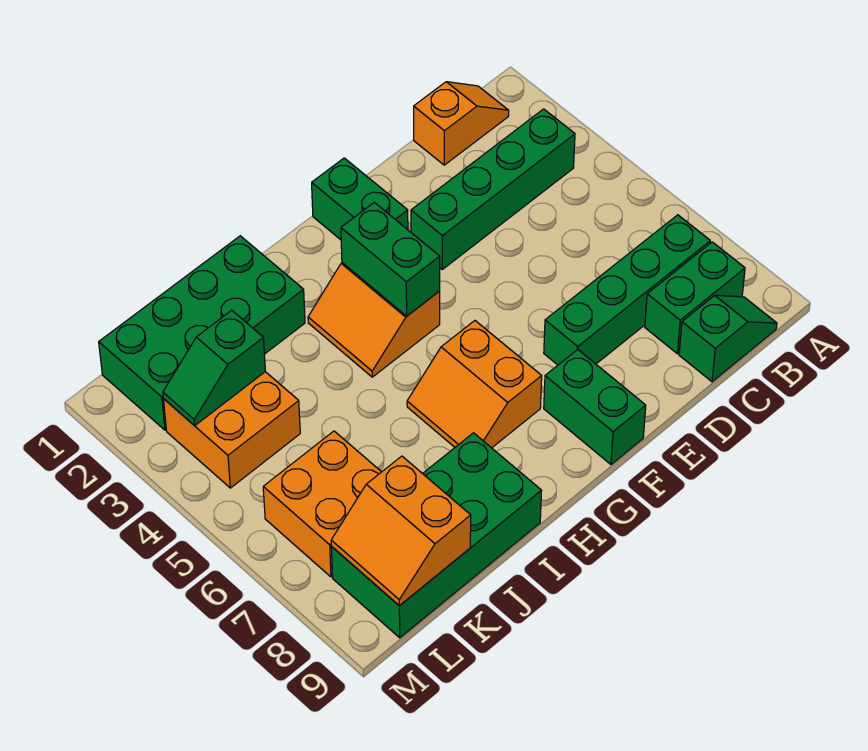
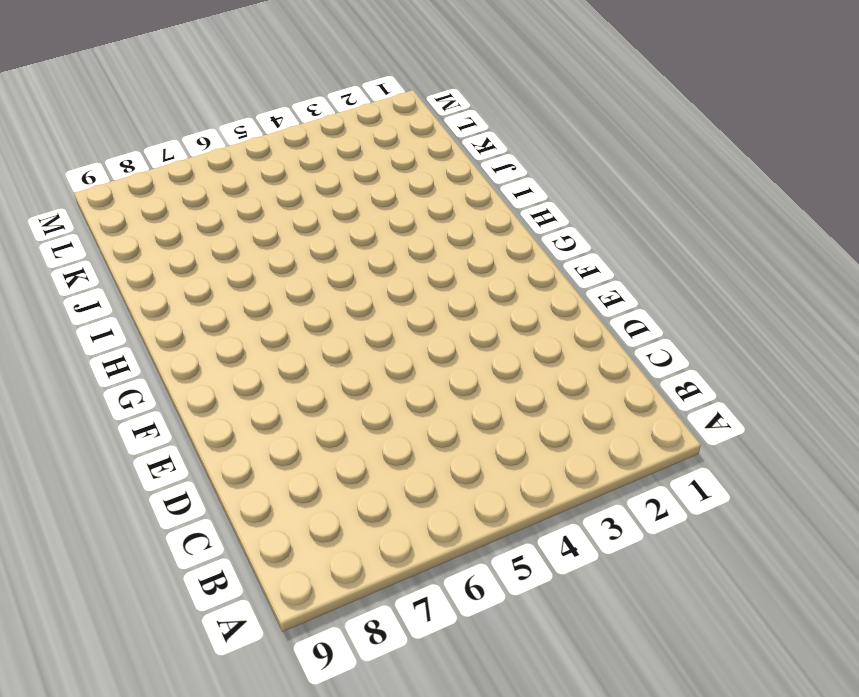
none -> orange slope B1:C1 level 1 top C
none -> green brick B3:E3 level 1
none -> green brick B7:E7 level 1

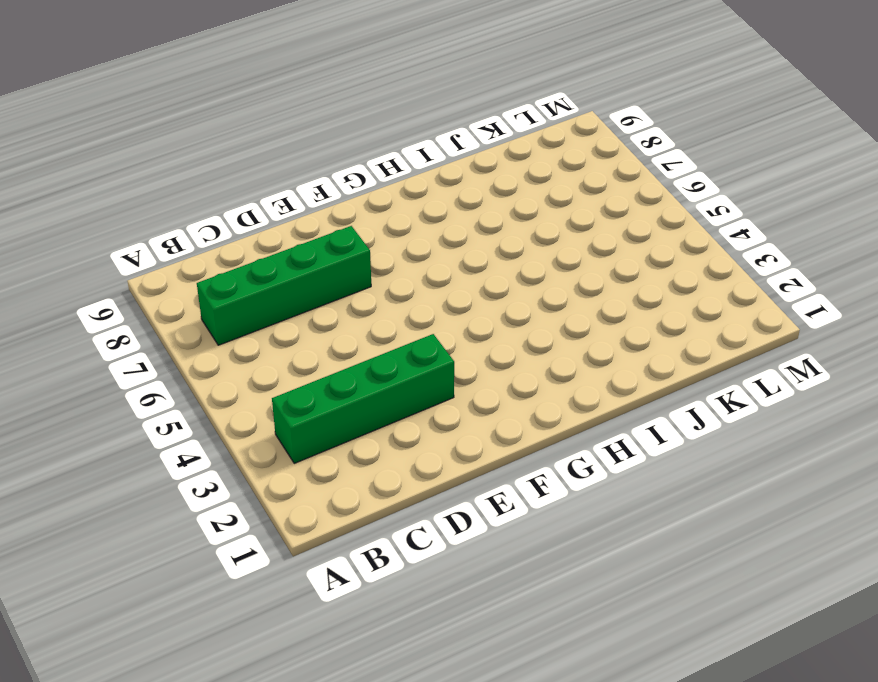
none -> orange slope B1:C1 level 1 top C
none -> green brick B8:C8 level 1
none -> green slope B9:C9 level 1 top C

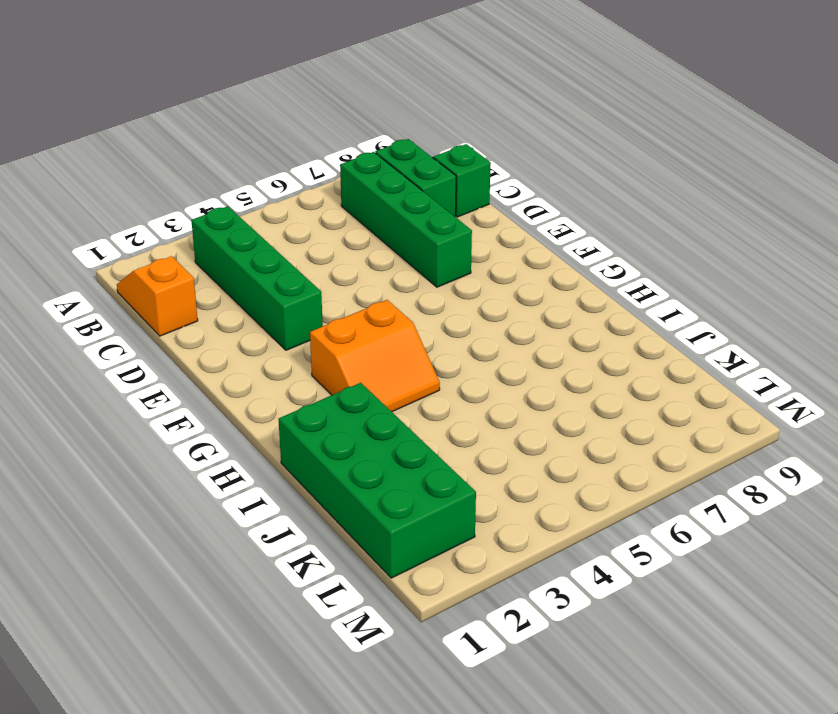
none -> green brick F1:F2 level 1
none -> green brick F8:F9 level 1
none -> orange slope G6:H7 level 1 top G

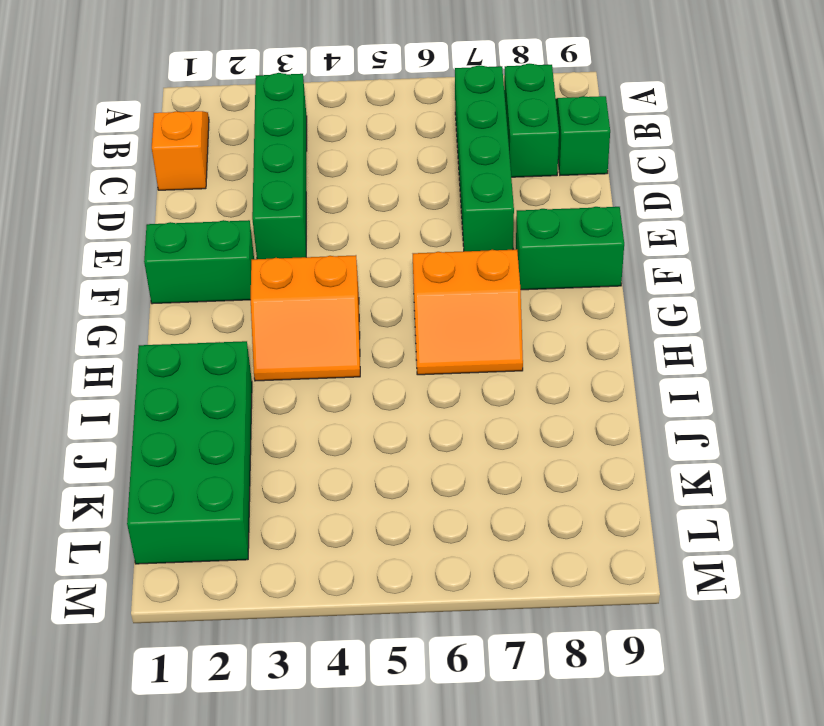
none -> green brick I8:L9 level 1
none -> orange brick K3:L4 level 1
none -> orange brick K6:L7 level 1

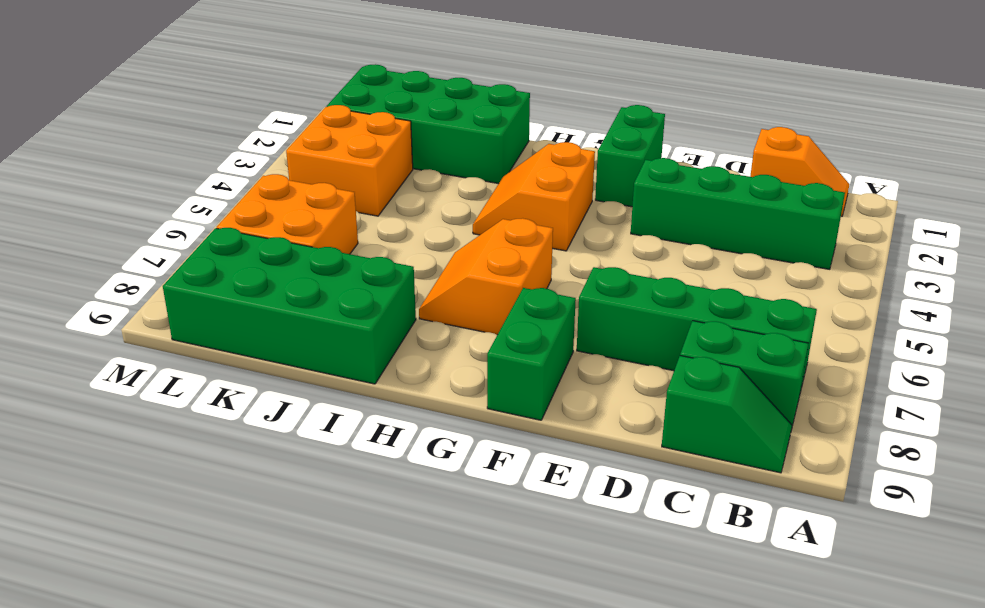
none -> green brick G3:G4 level 2
none -> green slope K3:L3 level 2 top K
none -> orange slope K8:L9 level 2 top K

